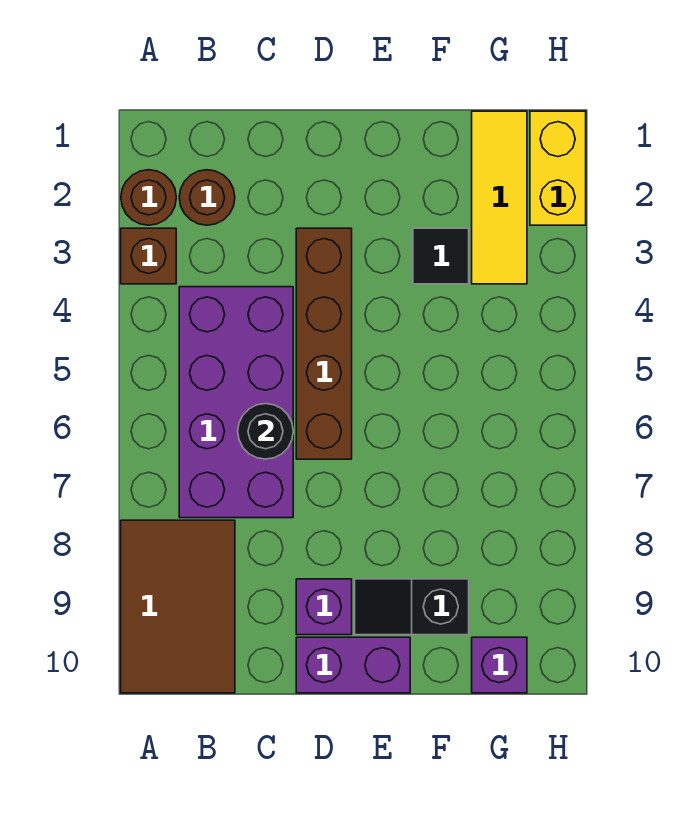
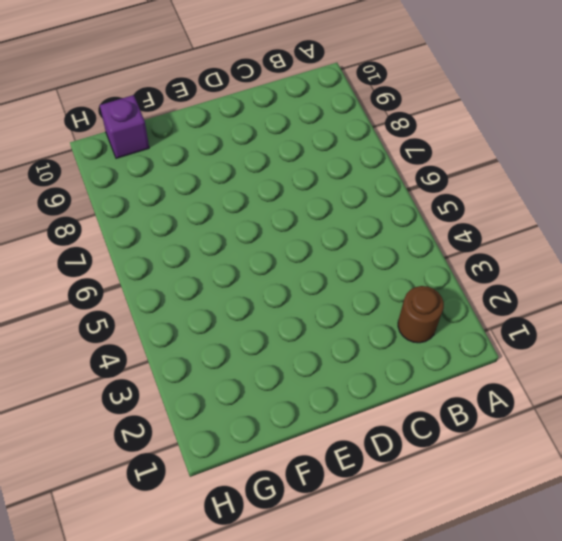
none -> brown round brick A2 level 1
none -> brown brick A3 level 1
none -> brown tile A8:B10 level 1

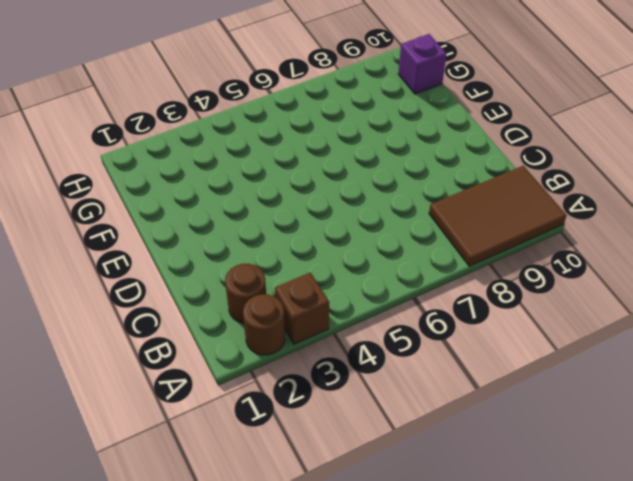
none -> purple brick B4:C7 level 1
none -> brown brick D3:D6 level 1
none -> purple brick D9 level 1

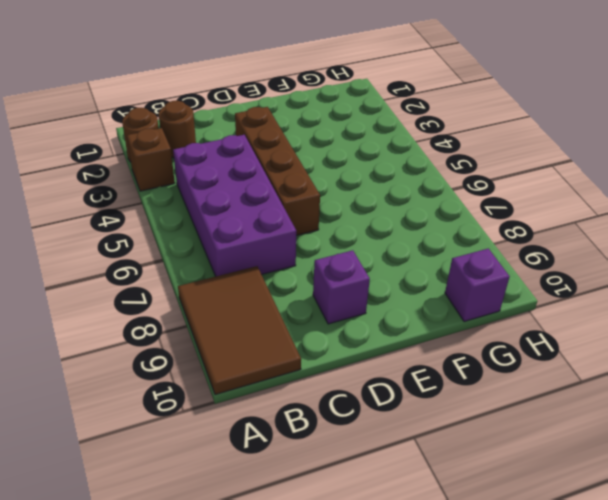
none -> purple brick D10:E10 level 1
none -> black slope E9:F9 level 1 top F
none -> black tile F3 level 1

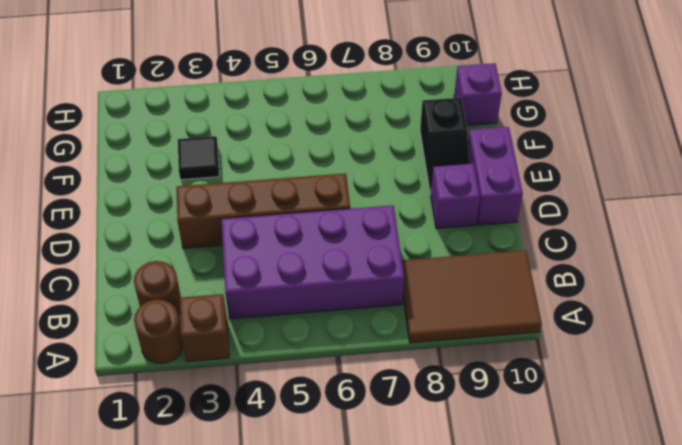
none -> yellow tile G1:G3 level 1
none -> yellow brick H1:H2 level 1
none -> black round brick C6 level 2

